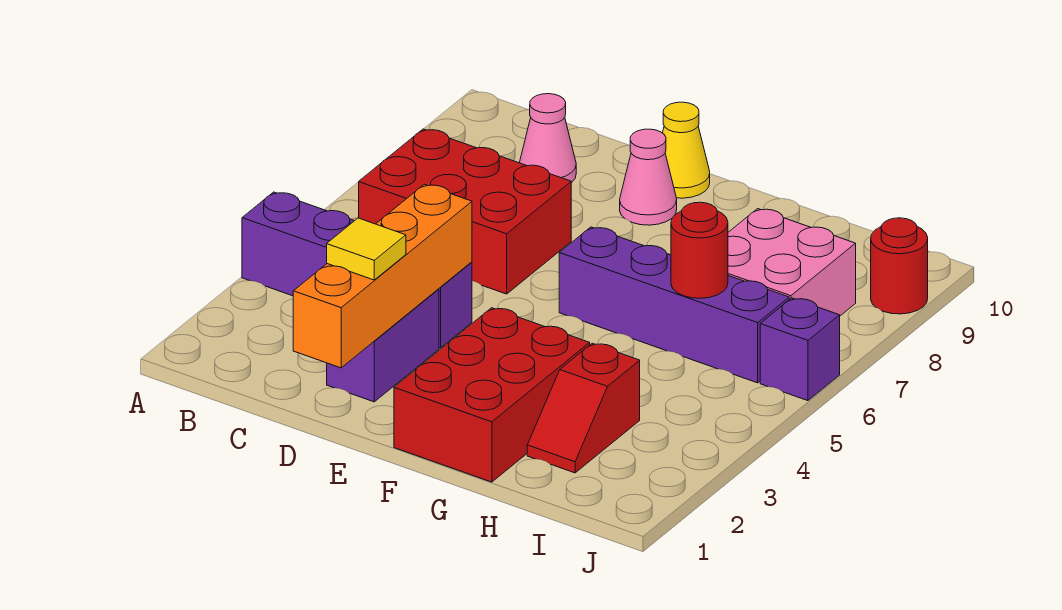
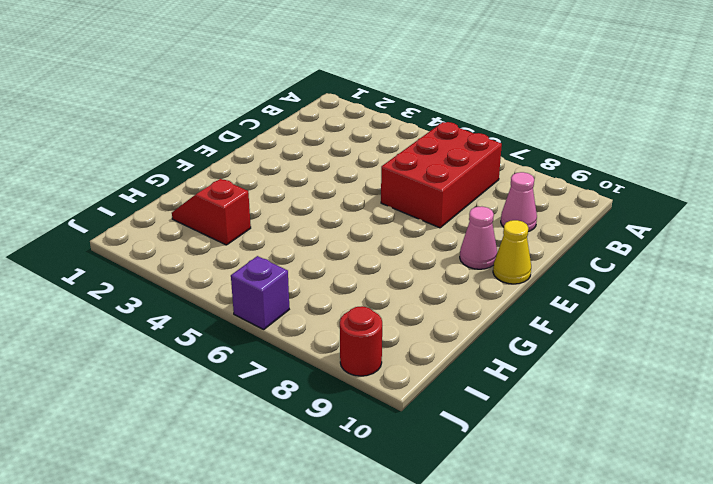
none -> purple brick A4:D4 level 1
none -> purple brick D2:D3 level 1
none -> red brick F1:G3 level 1

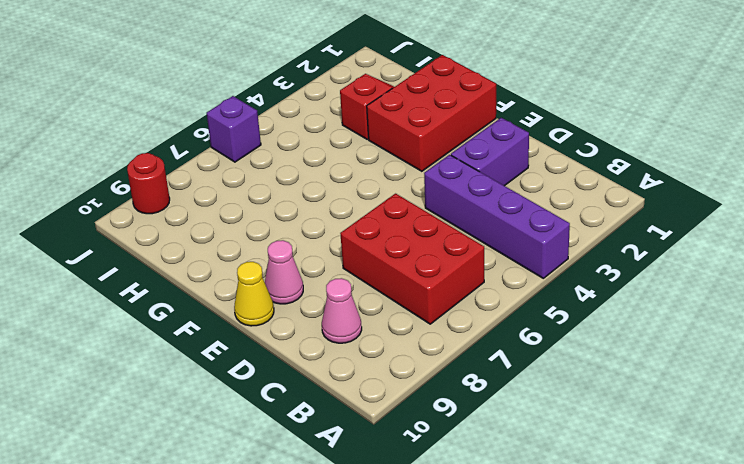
none -> purple brick F6:I6 level 1
none -> pink brick H7:I8 level 1
none -> orange brick D1:D4 level 2

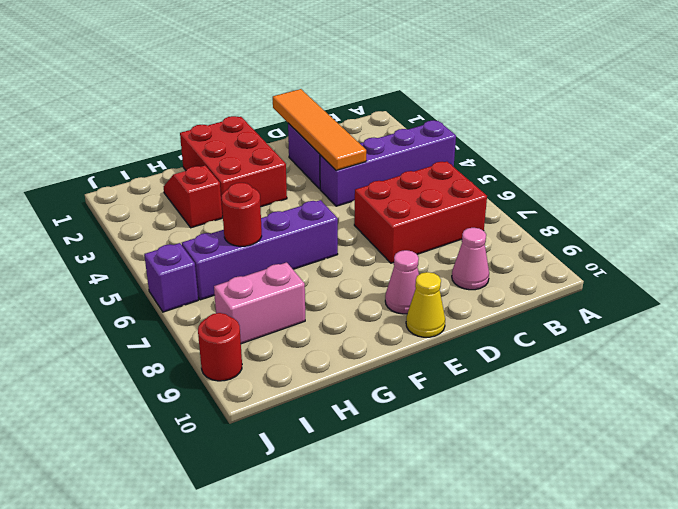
orange tile D1:D4 level 2 -> orange brick D1:D4 level 2
pink brick H8:I8 level 1 -> pink brick H7:I8 level 1
none -> yellow tile D2 level 3

